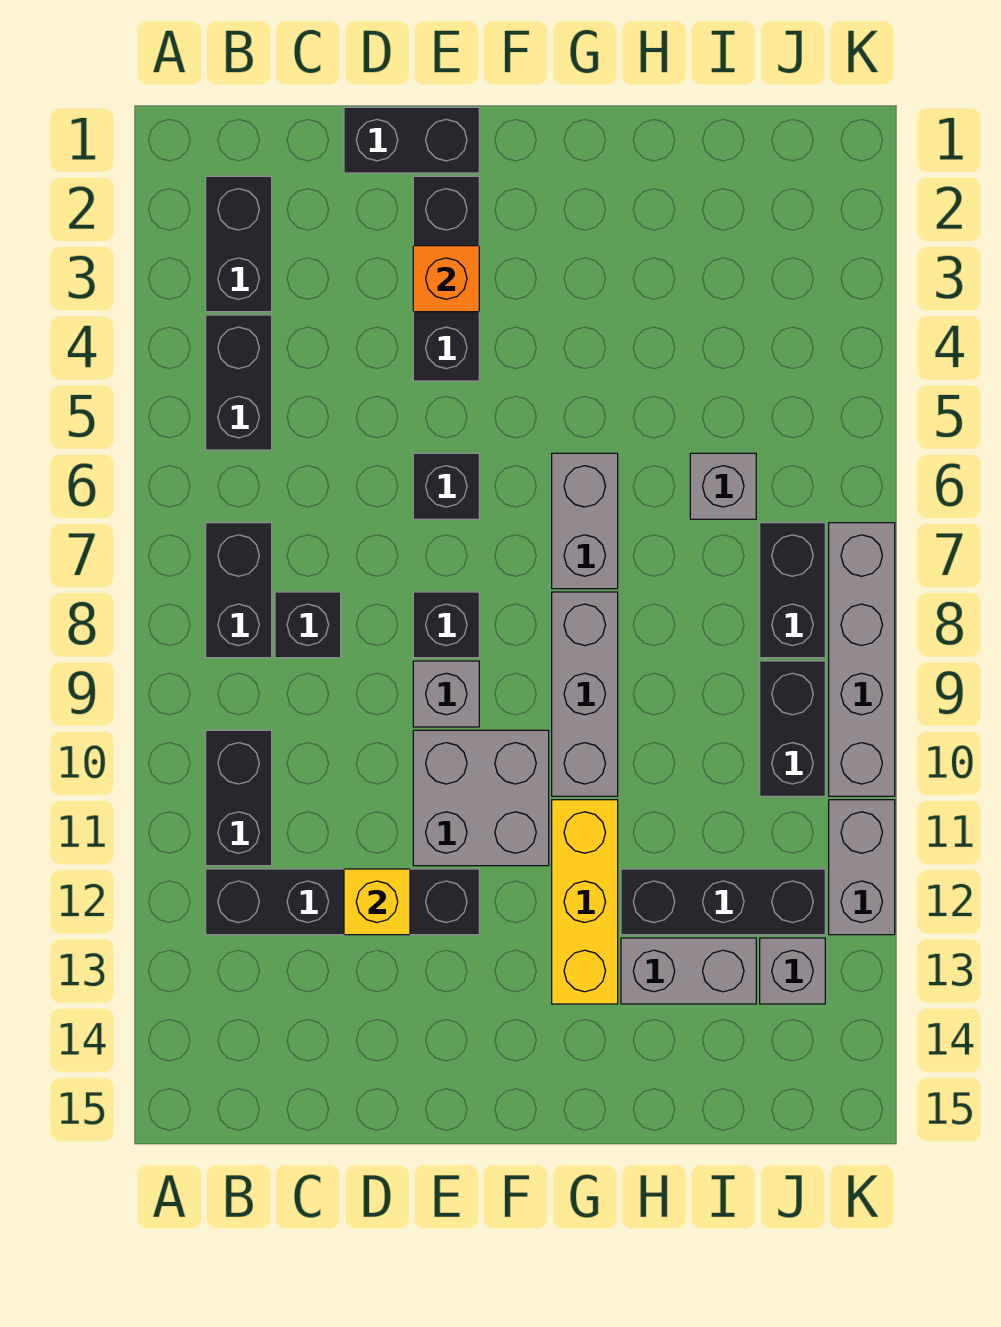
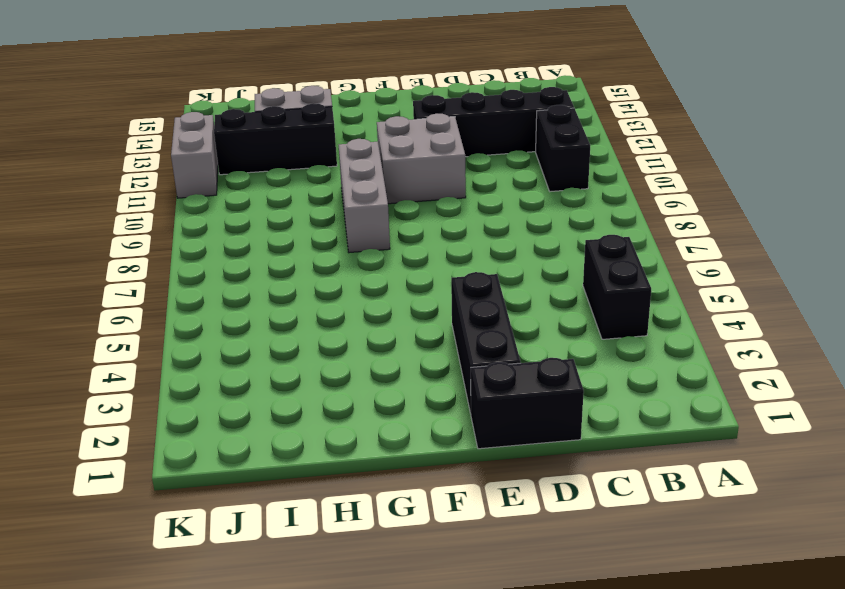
none -> black brick B2:B3 level 1
none -> black brick B7:B8 level 1
none -> black brick C8 level 1

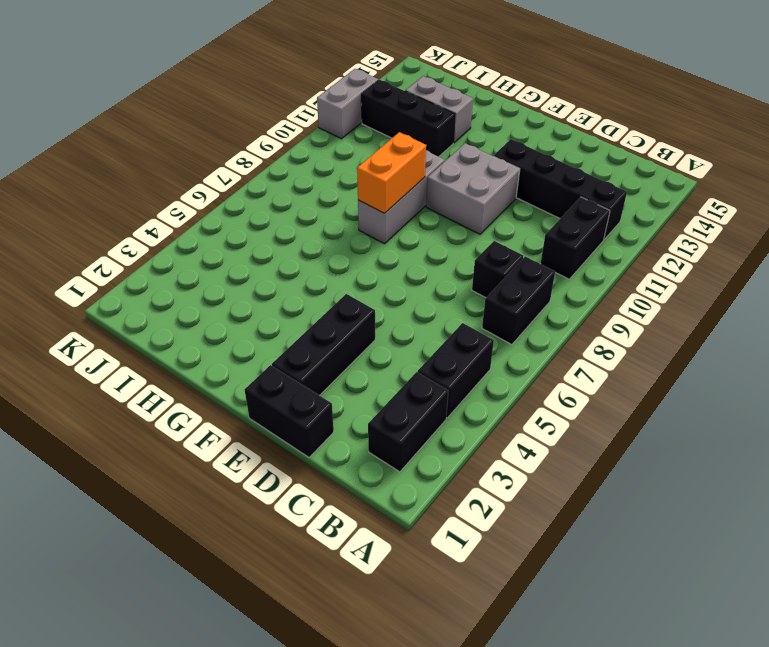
orange brick G8:G9 level 2 -> none
none -> black brick E6 level 1
none -> black brick E8 level 1
none -> grey brick E9 level 1

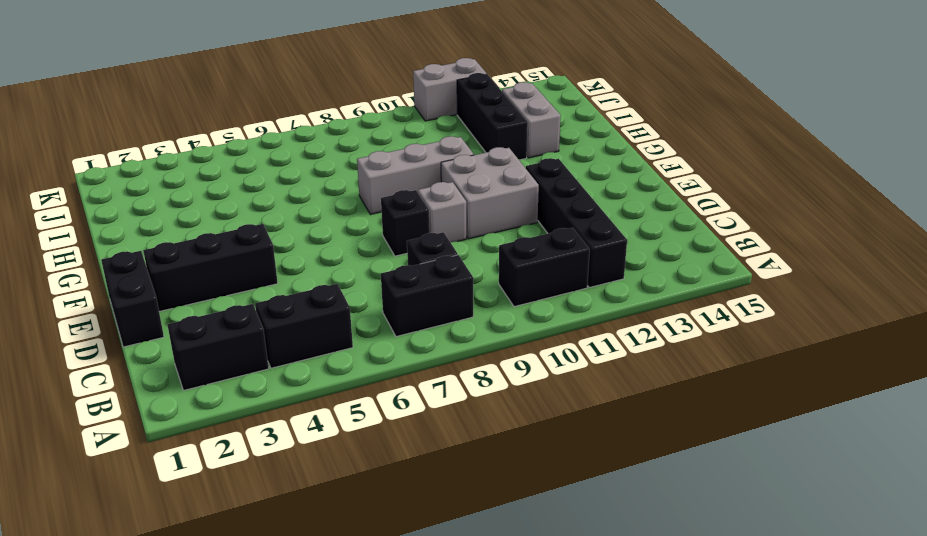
none -> black brick E6 level 1
none -> grey brick G6:G7 level 1
none -> yellow brick G11:G13 level 1

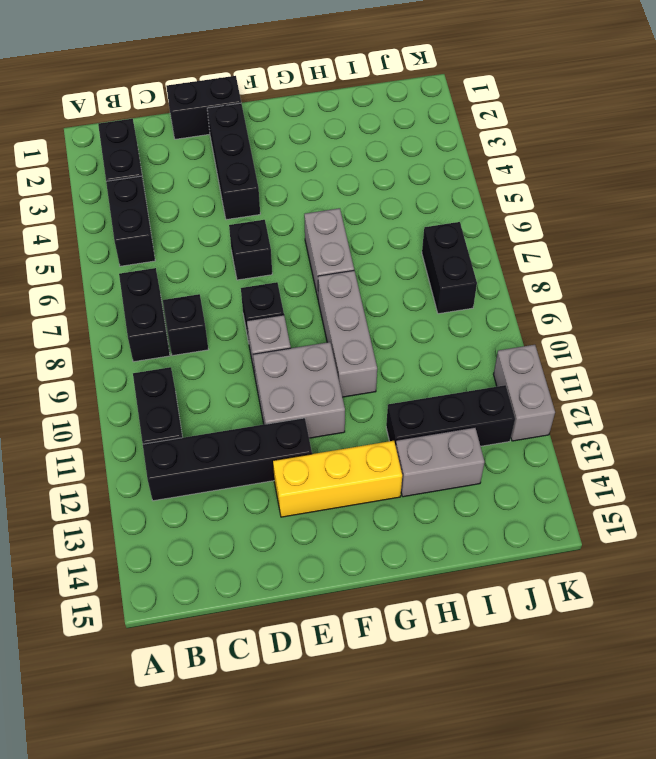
yellow brick E13:G13 level 1 -> yellow brick G11:G13 level 1
none -> grey brick I6 level 1
none -> black brick J9:J10 level 1
none -> grey brick J13 level 1

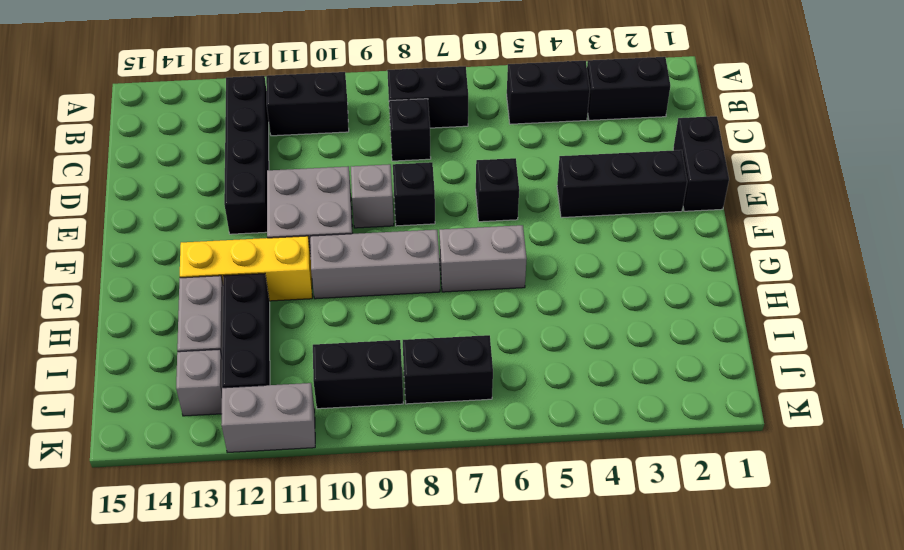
none -> grey brick I6 level 1
none -> grey brick K7:K10 level 1
none -> yellow brick D12 level 2

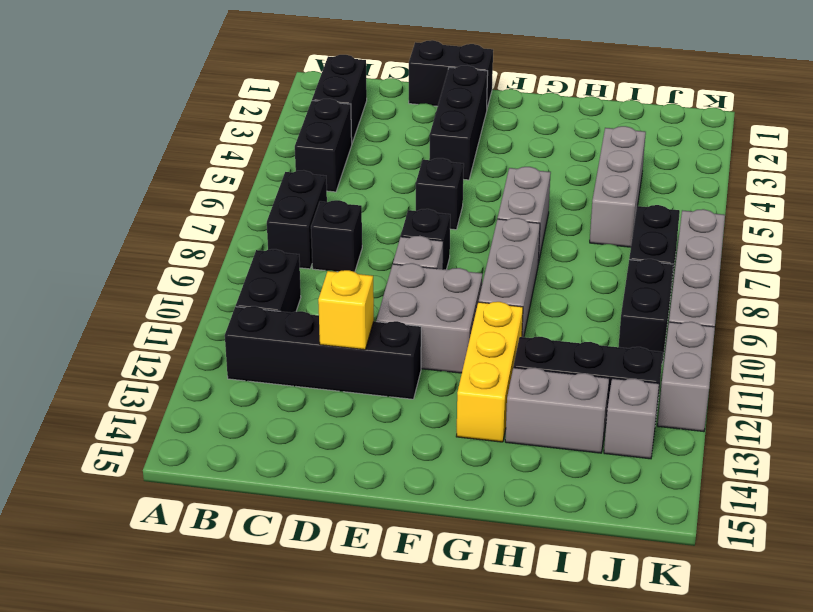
grey brick I4:I6 level 1 -> grey brick I6 level 1
none -> orange brick E3 level 2

